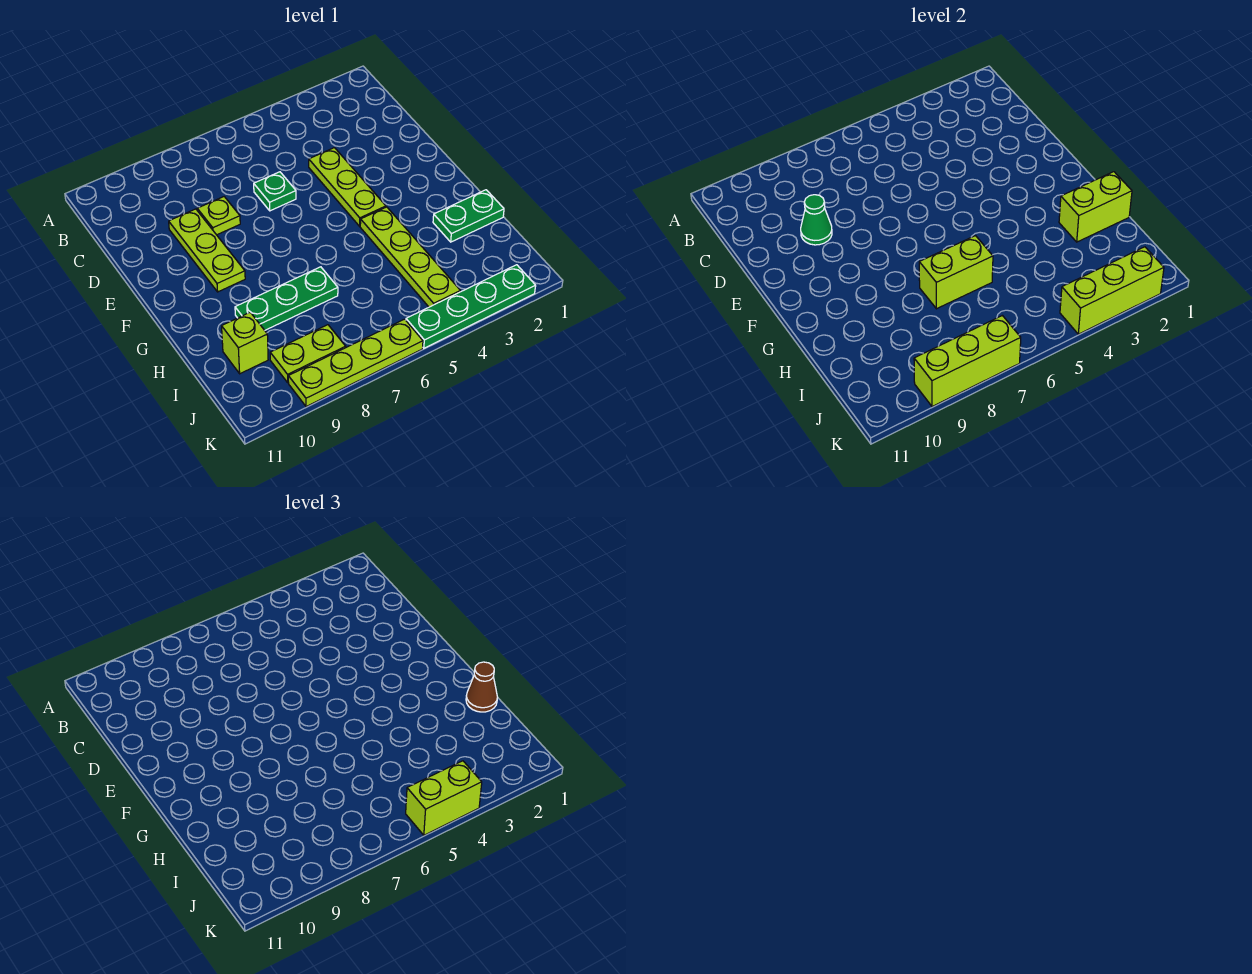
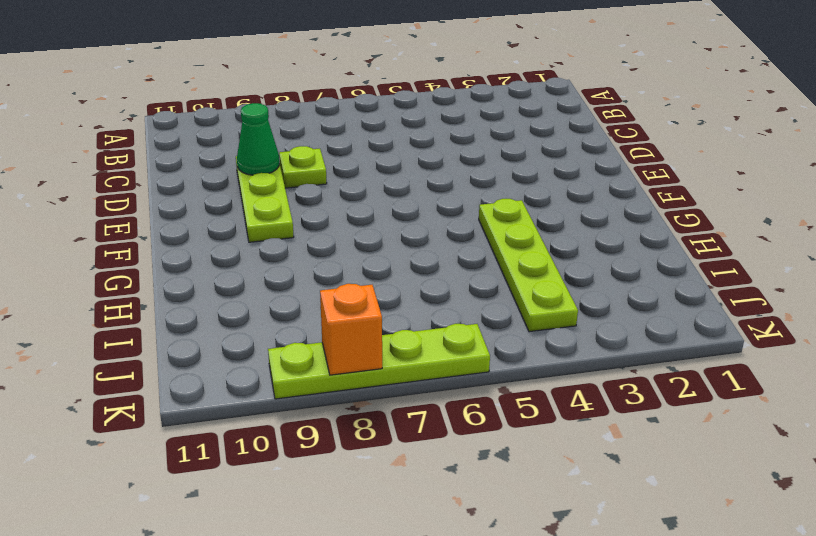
orange brick K8 level 2 -> lime brick K7:K9 level 2
none -> lime plate D4:F4 level 1
none -> green plate D6 level 1
none -> green plate H1:H2 level 1

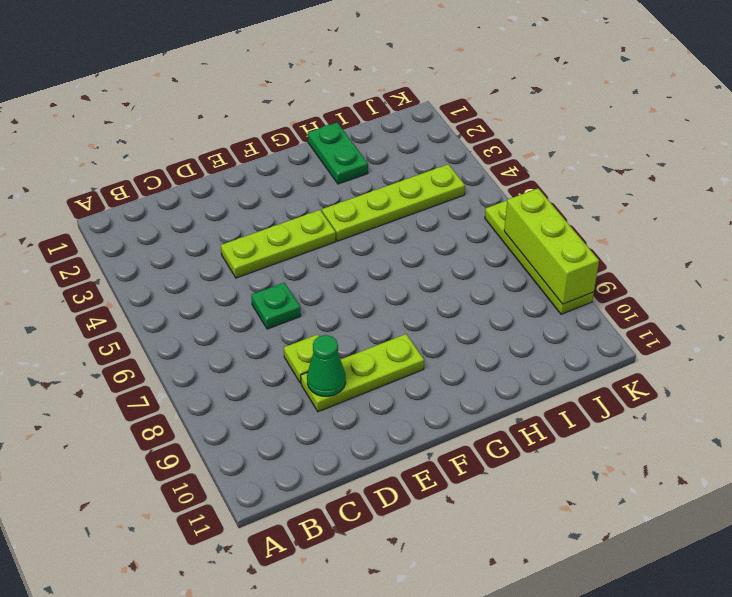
none -> green plate H7:H9 level 1
none -> lime brick I10 level 1
none -> lime plate J8:J9 level 1

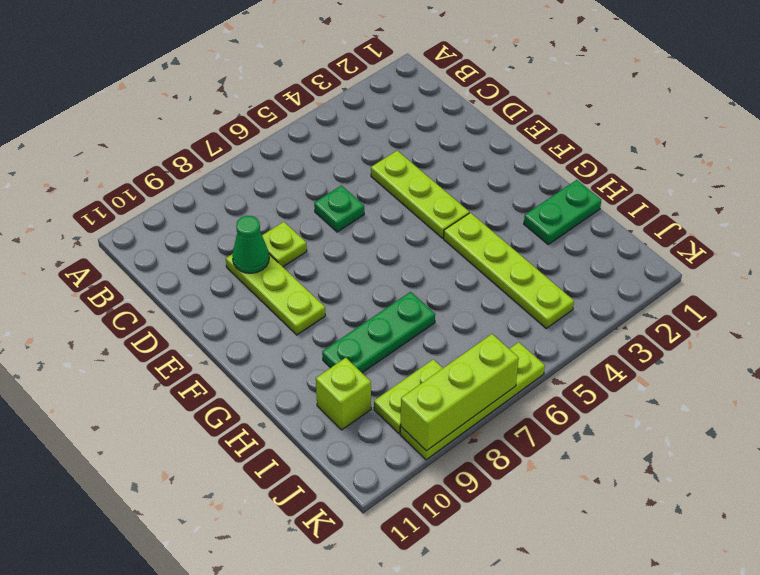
none -> green plate K2:K5 level 1
none -> lime brick H1:H2 level 2
none -> lime brick H6:H7 level 2

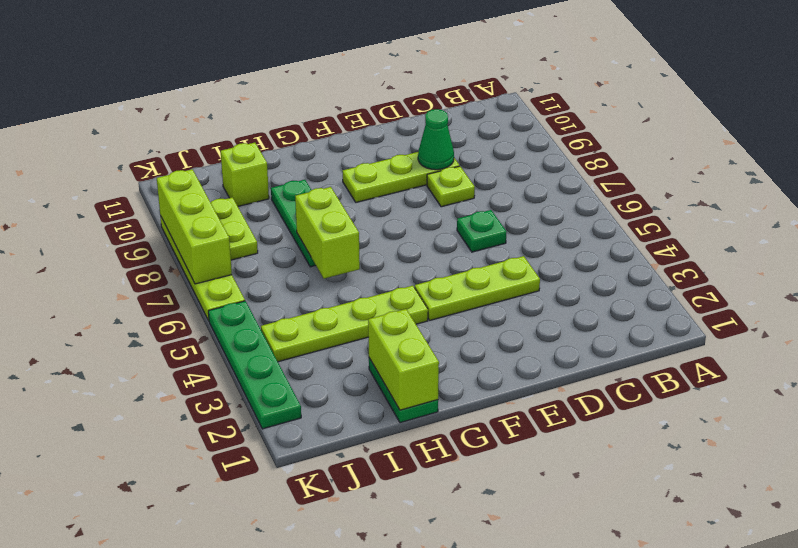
none -> lime brick K2:K4 level 2
none -> brown cone H1 level 3
none -> lime brick K4:K5 level 3

